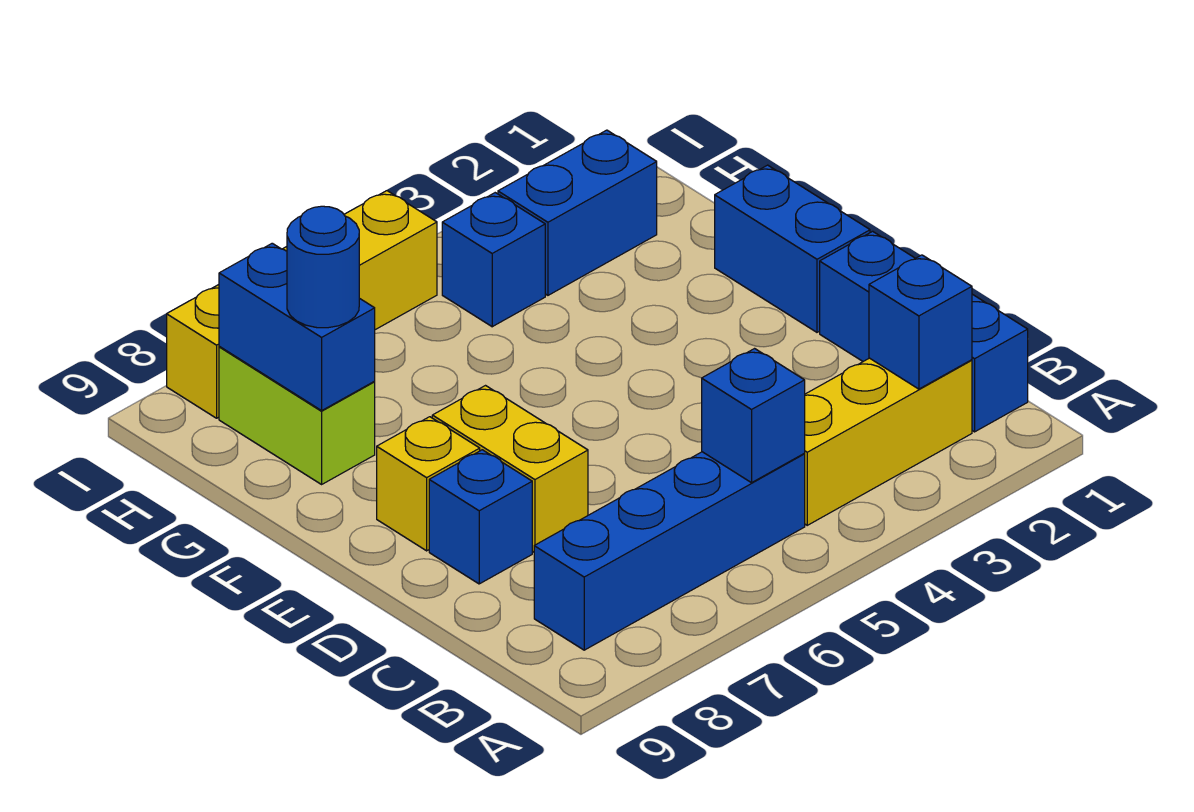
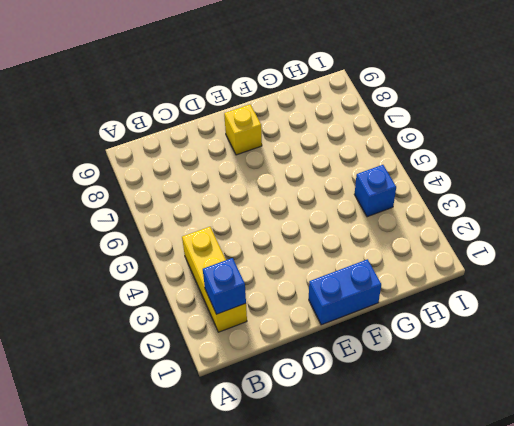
none -> blue brick B1:D1 level 1
none -> blue brick B5:B8 level 1
none -> yellow brick D7:E7 level 1

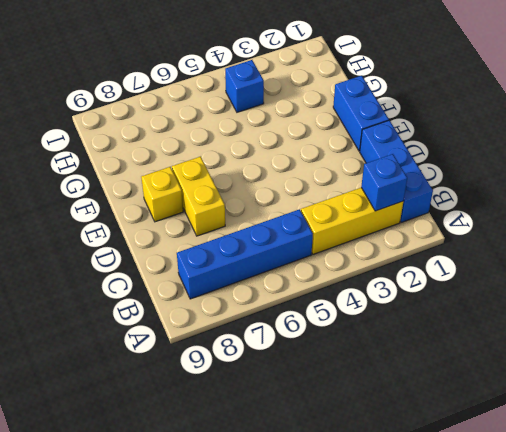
none -> blue brick D8 level 1
none -> lime brick G8:H8 level 1
none -> blue brick H2:H3 level 1

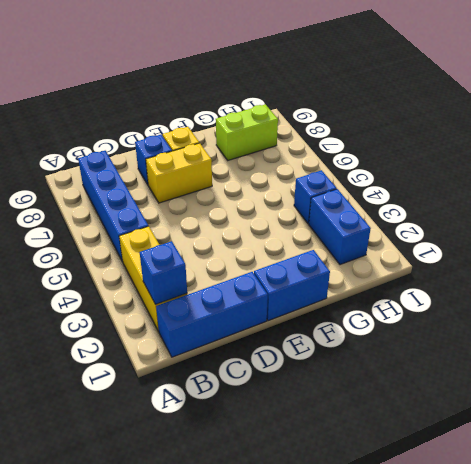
none -> yellow brick I5:I8 level 1
none -> blue brick B5 level 2
none -> blue brick G8:H8 level 2

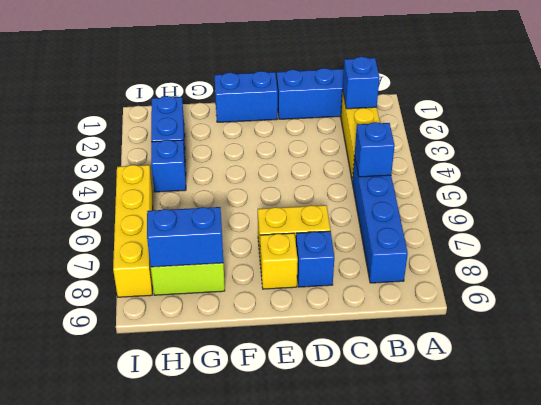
none -> blue round brick G8 level 3

